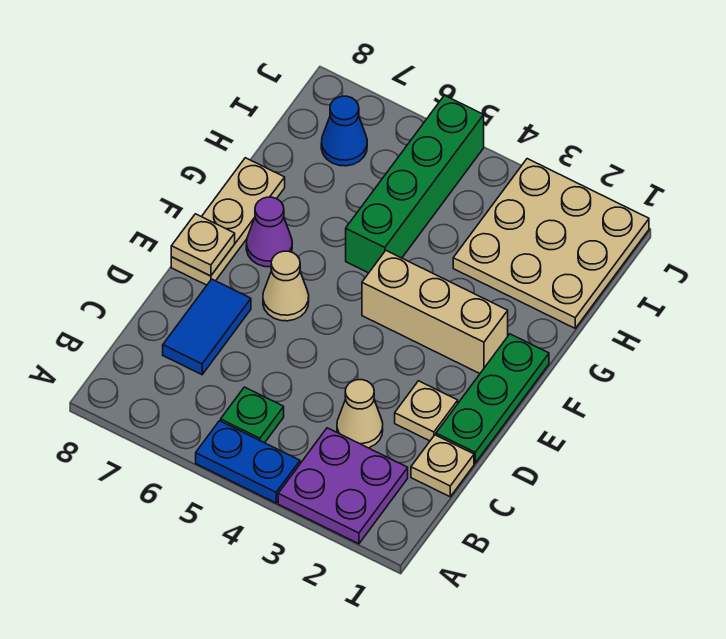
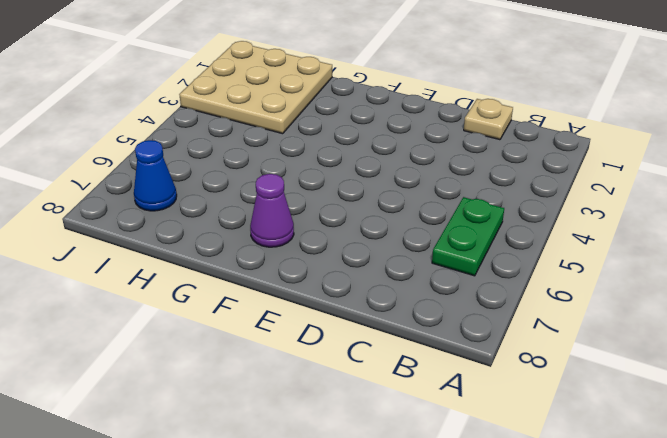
green plate B5:B6 level 1 -> green plate B5 level 1
none -> purple plate A2:B3 level 1
none -> blue plate A4:A5 level 1
none -> tan cone C3 level 1

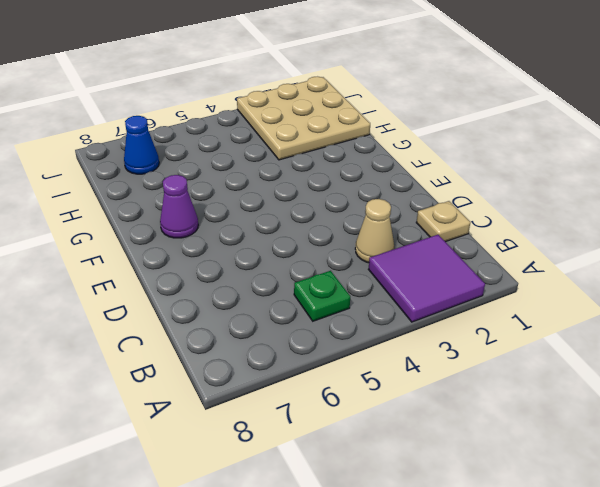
purple tile A2:B3 level 1 -> purple plate A2:B3 level 1
none -> blue plate A4:A5 level 1
none -> blue tile C7:D7 level 1
none -> green plate D1:F1 level 1

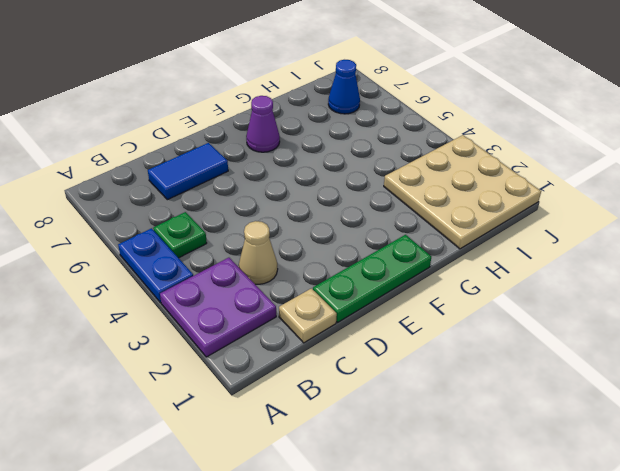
none -> tan plate D2 level 1
none -> tan cone E6 level 1
none -> tan plate E8:G8 level 1

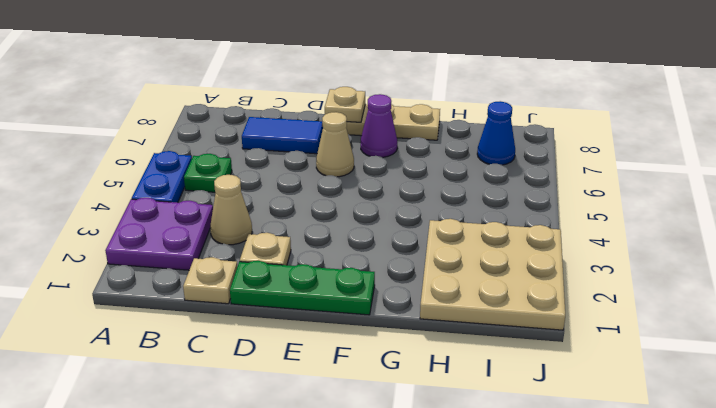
none -> tan brick F2:F4 level 1
none -> green brick G5:J5 level 1

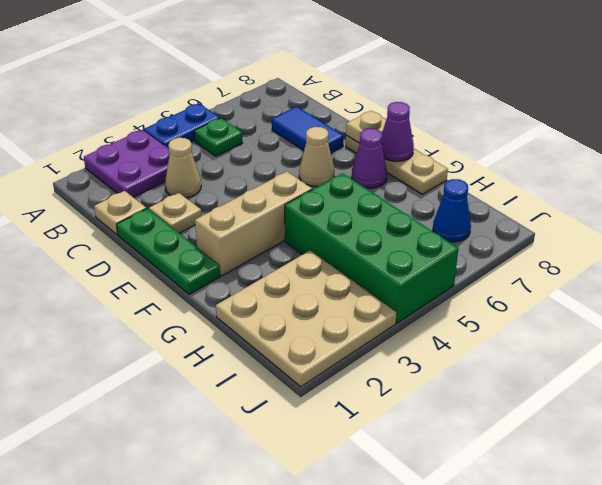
purple cone F8 level 2 -> none
green brick G4:J5 level 1 -> green brick G5:J5 level 1

